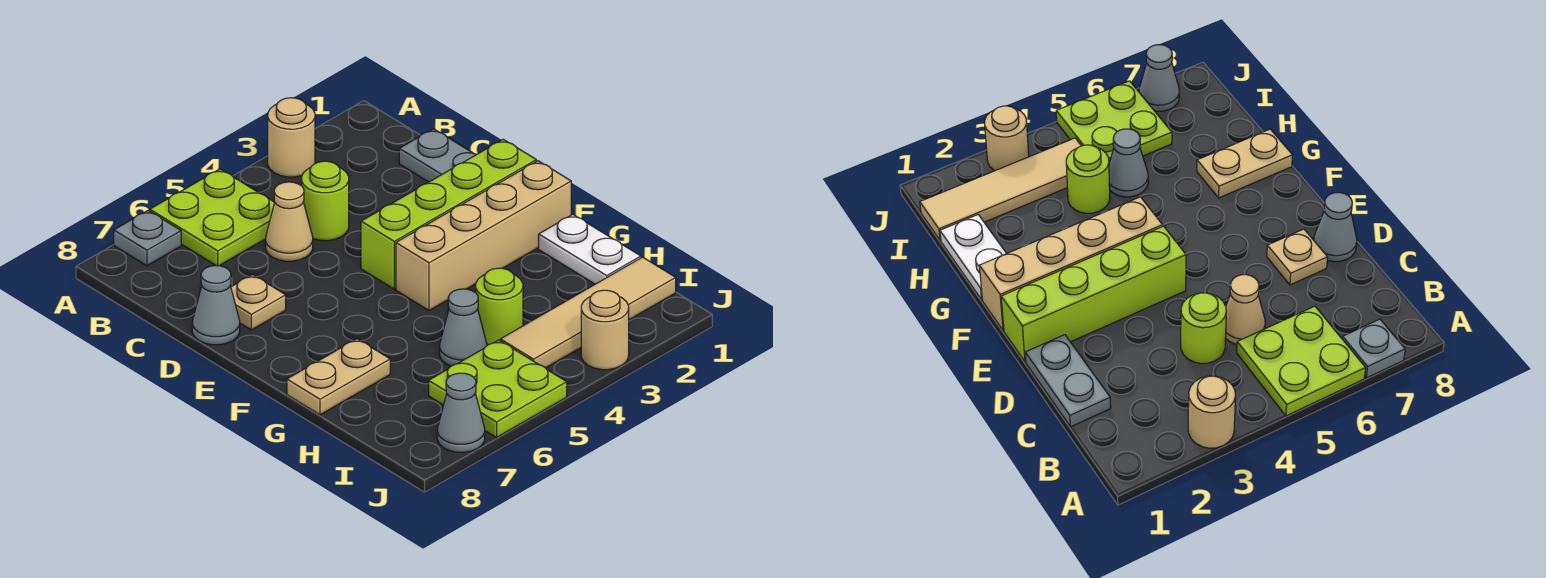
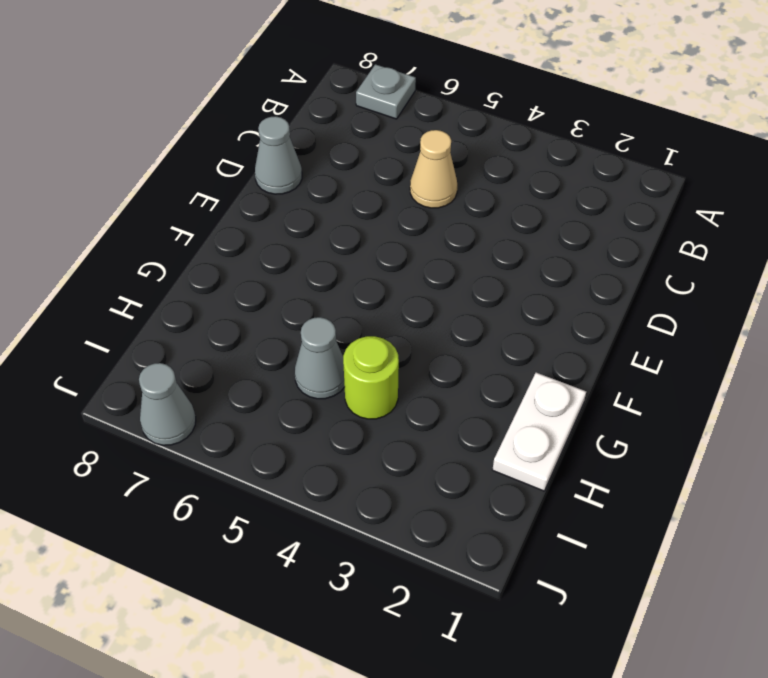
none -> tan round brick A3 level 1
none -> lime plate A5:B6 level 1
none -> grey plate C1:D1 level 1

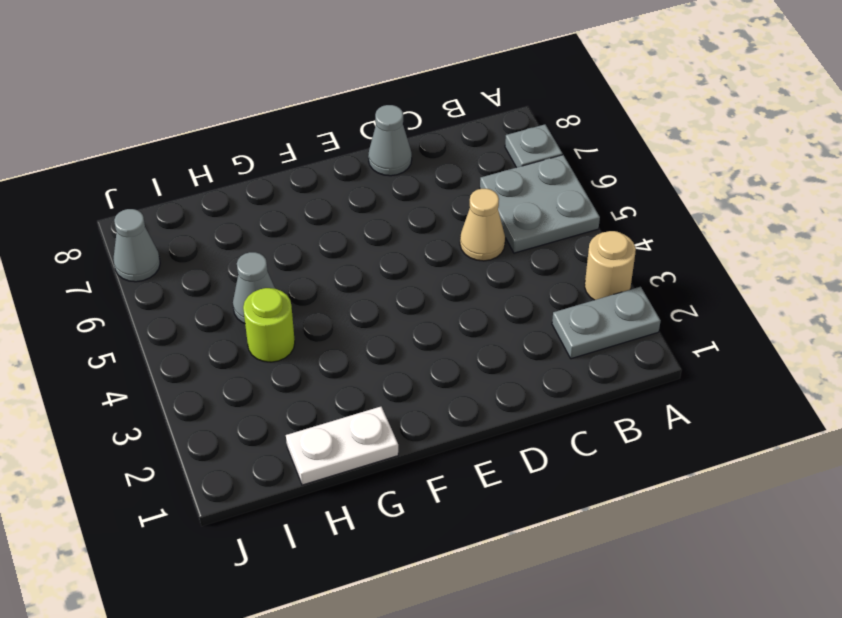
grey plate A2:B2 level 1 -> grey plate C1:D1 level 1
grey plate A5:B6 level 1 -> lime plate A5:B6 level 1
none -> lime round brick C4 level 1
none -> tan plate D7 level 1
none -> lime brick E1:E4 level 1

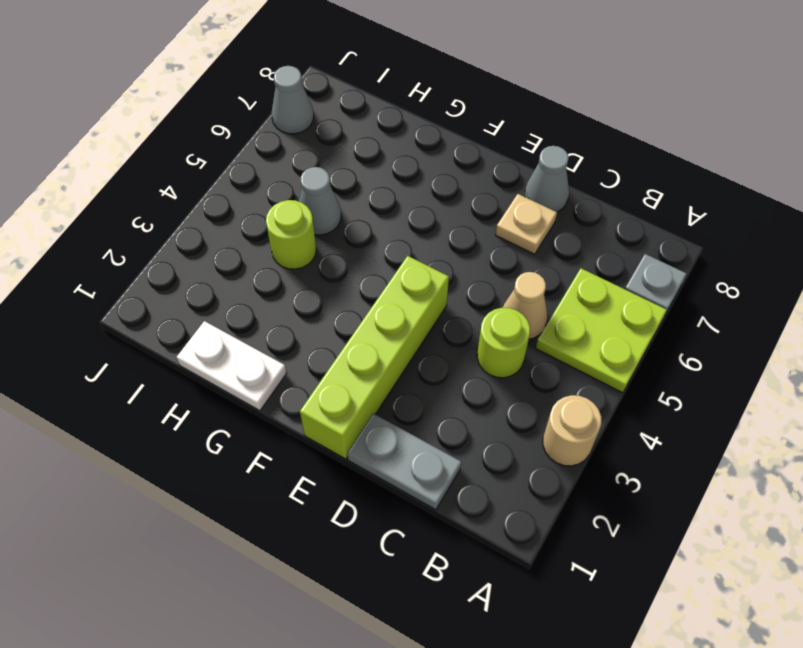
none -> tan brick F1:F4 level 1
none -> tan plate G7:G8 level 1
none -> tan tile I1:I4 level 1

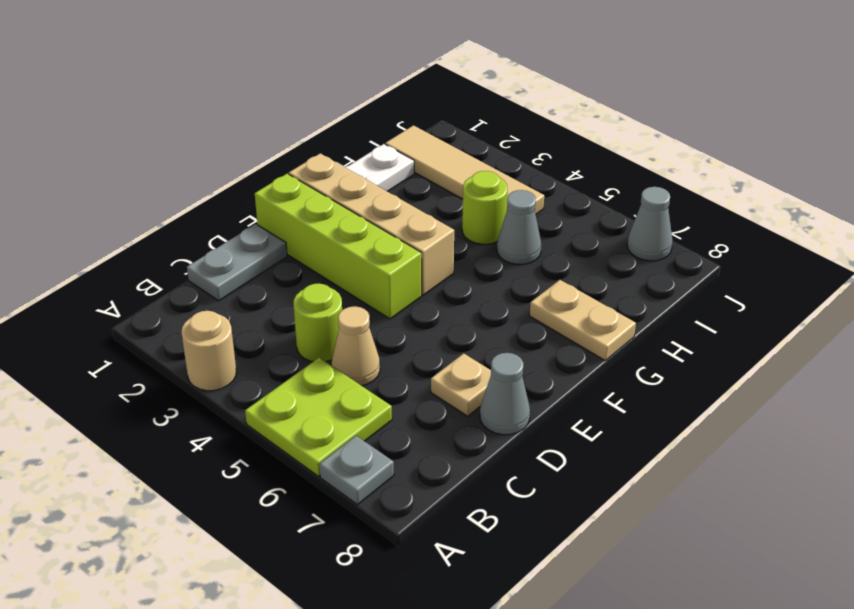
none -> lime plate I5:J6 level 1
none -> tan round brick J3 level 1

